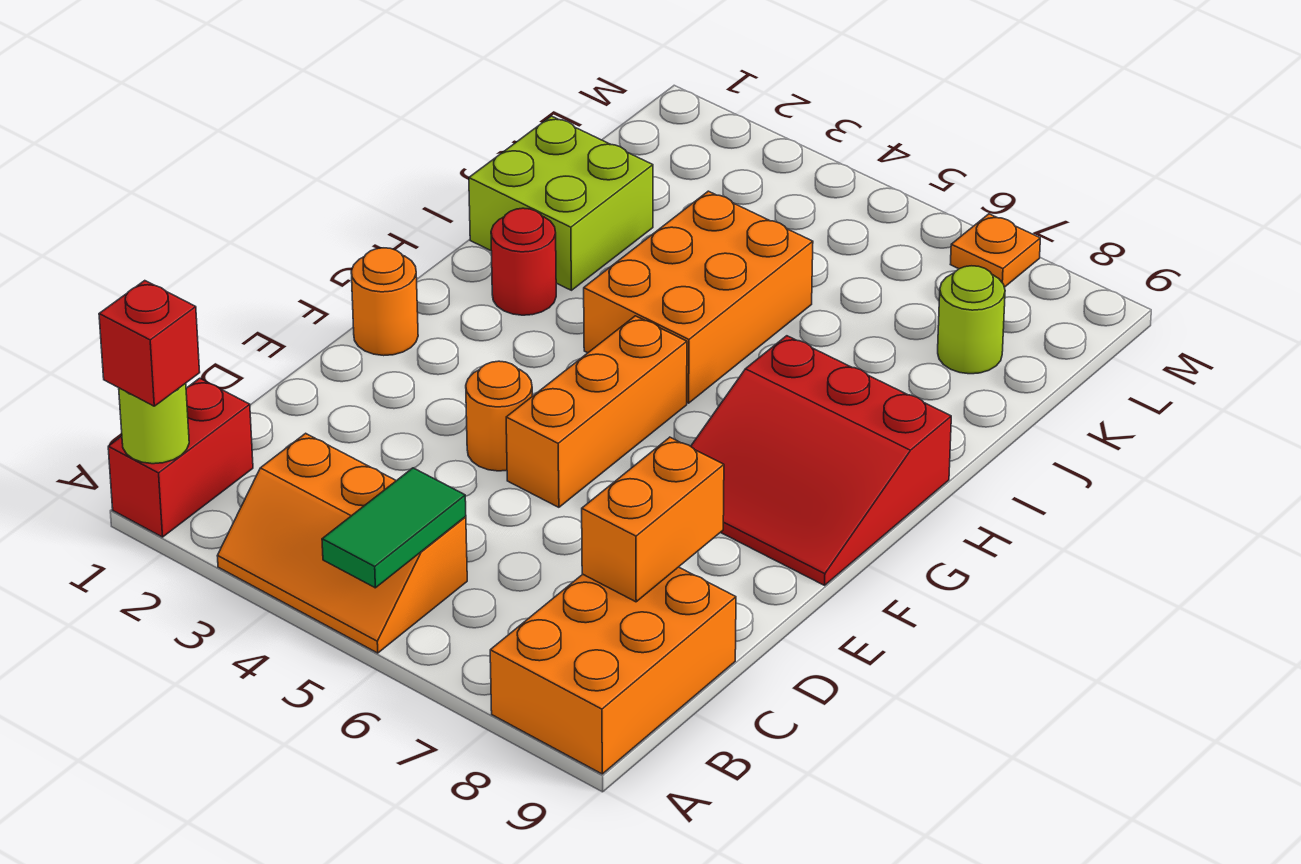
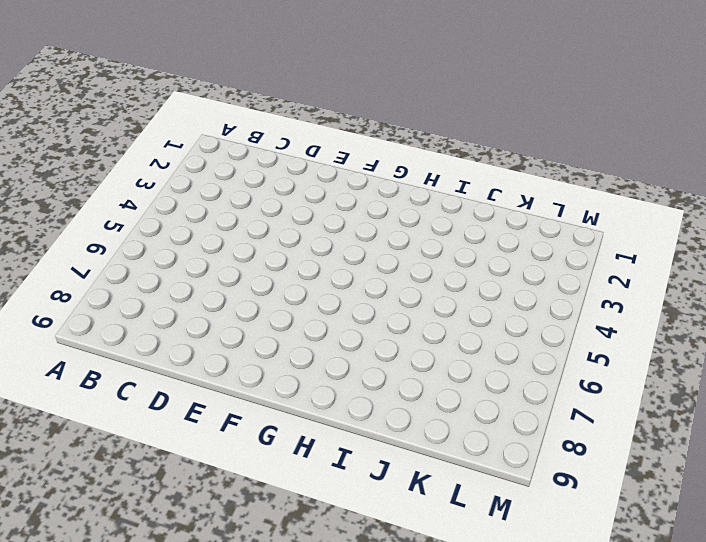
none -> red brick A1:B1 level 1
none -> orange slope A3:B5 level 1 top B
none -> orange brick A8:C9 level 1

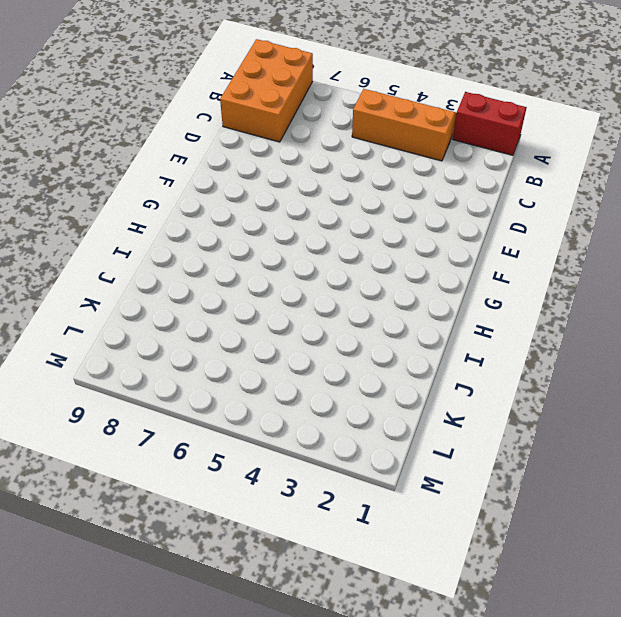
red brick A1:A2 level 1 -> red brick A1:B1 level 1
none -> orange round brick E4 level 1
none -> orange brick E5:G5 level 1
none -> orange round brick F1 level 1

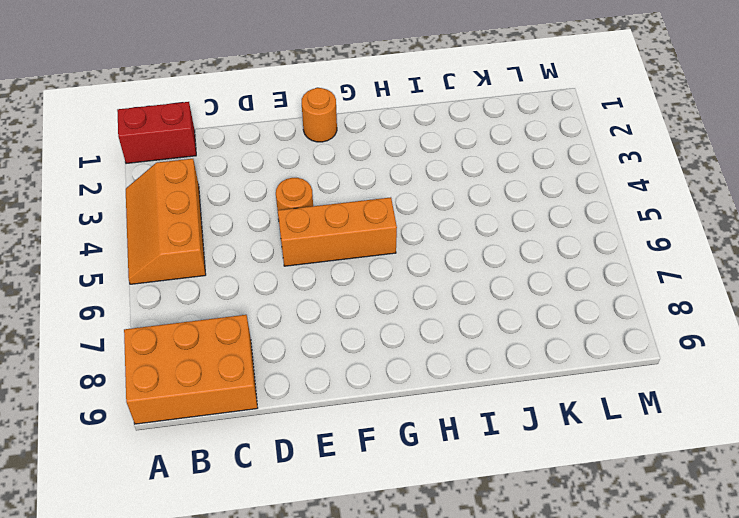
none -> red slope F7:H9 level 1 top H
none -> red round brick H2 level 1
none -> orange brick H4:J5 level 1

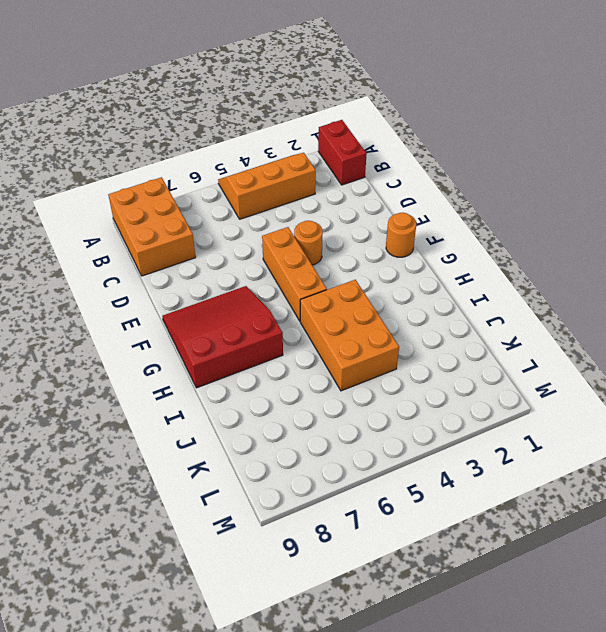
none -> red round brick H2 level 1
none -> lime brick I1:J2 level 1
none -> lime round brick K8 level 1

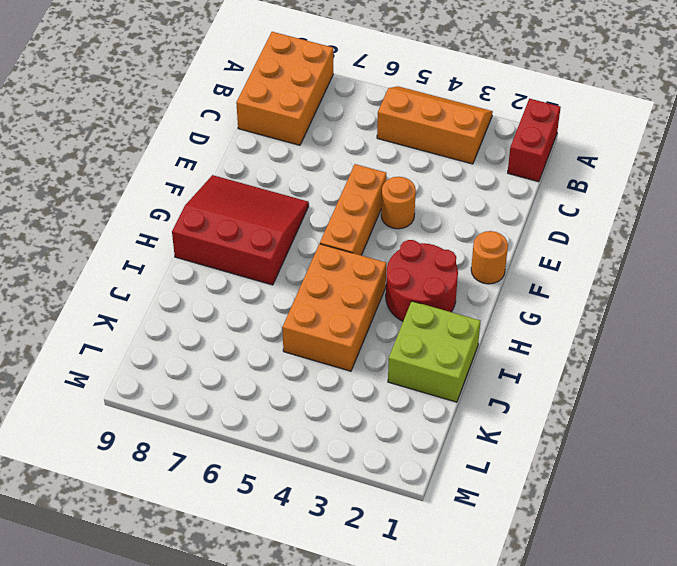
red round brick G2:H3 level 1 -> red round brick H2 level 1
none -> lime round brick K8 level 1
none -> orange plate M7 level 1
none -> lime round brick A1 level 2

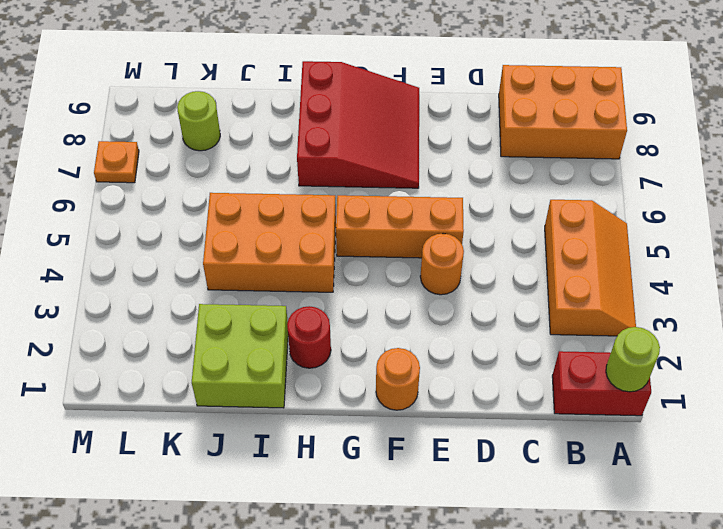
none -> green tile A5:B5 level 2
none -> orange brick C8:D8 level 2
none -> red brick A1 level 3

